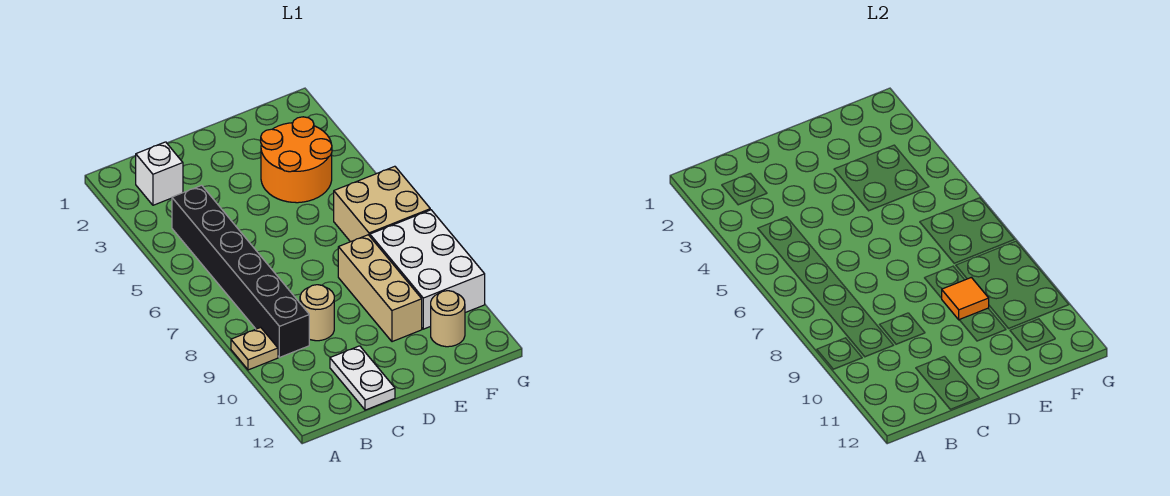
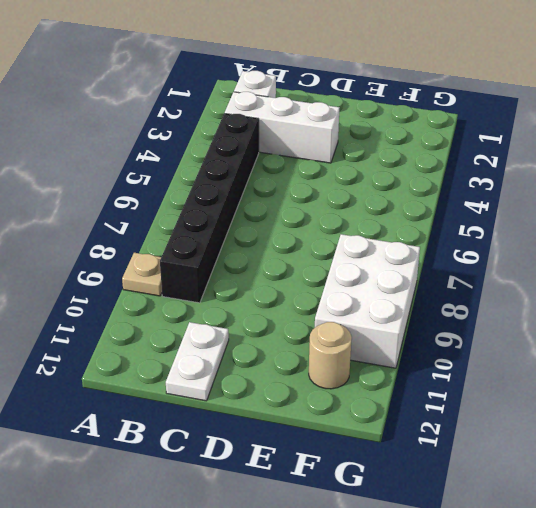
white brick B3:D3 level 1 -> none
none -> tan round brick C9 level 1
none -> orange round brick E3:F4 level 1

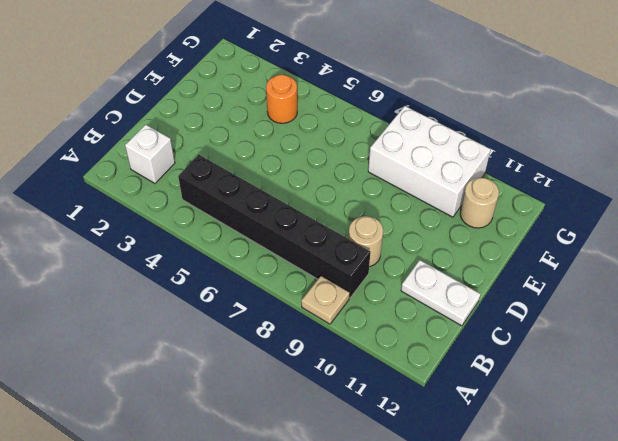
orange round brick F4 level 1 -> orange round brick E3:F4 level 1
none -> tan brick E8:E10 level 1
none -> tan brick F6:G7 level 1

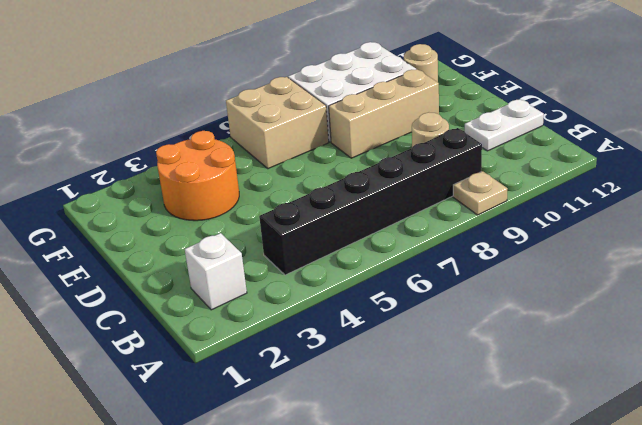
none -> orange tile E9 level 2

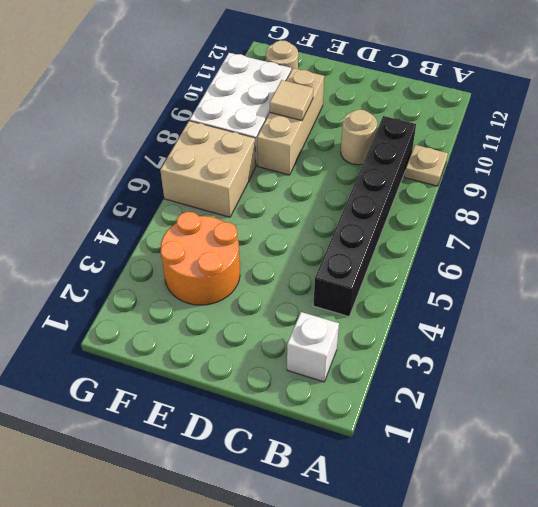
tan tile E9 level 2 -> orange tile E9 level 2
none -> white plate C11:C12 level 1

